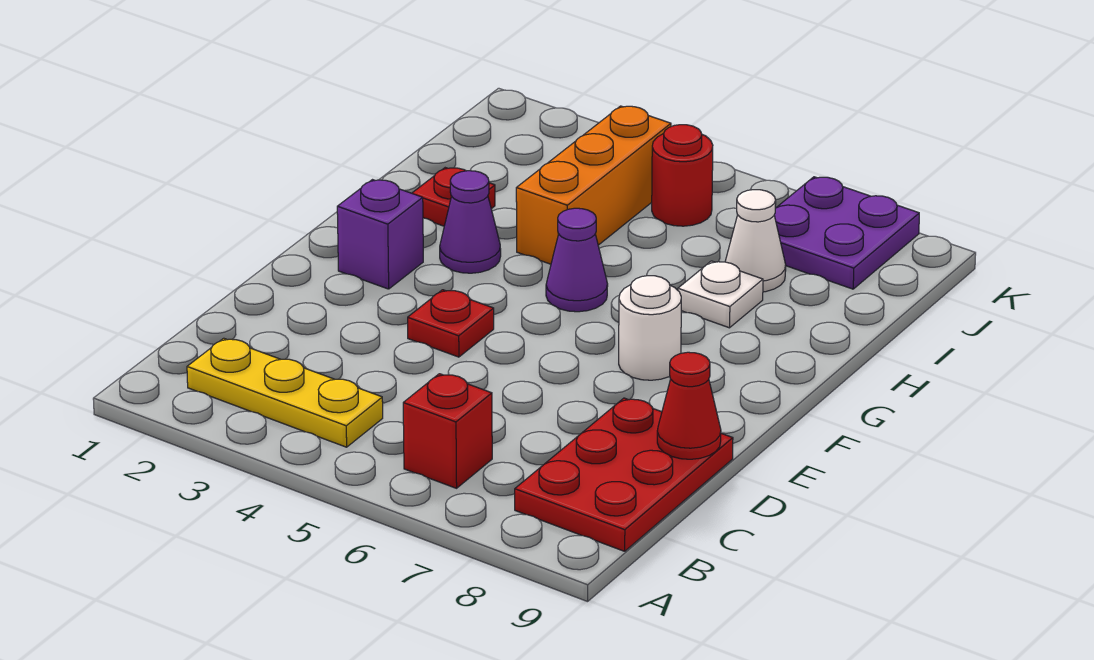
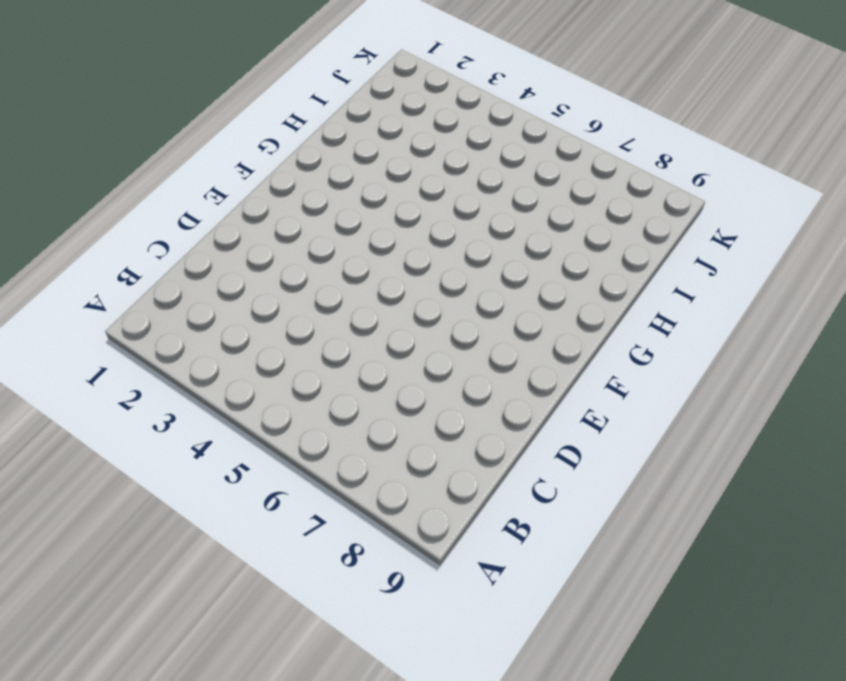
none -> yellow plate B2:B4 level 1
none -> red brick B6 level 1
none -> red plate B8:D9 level 1

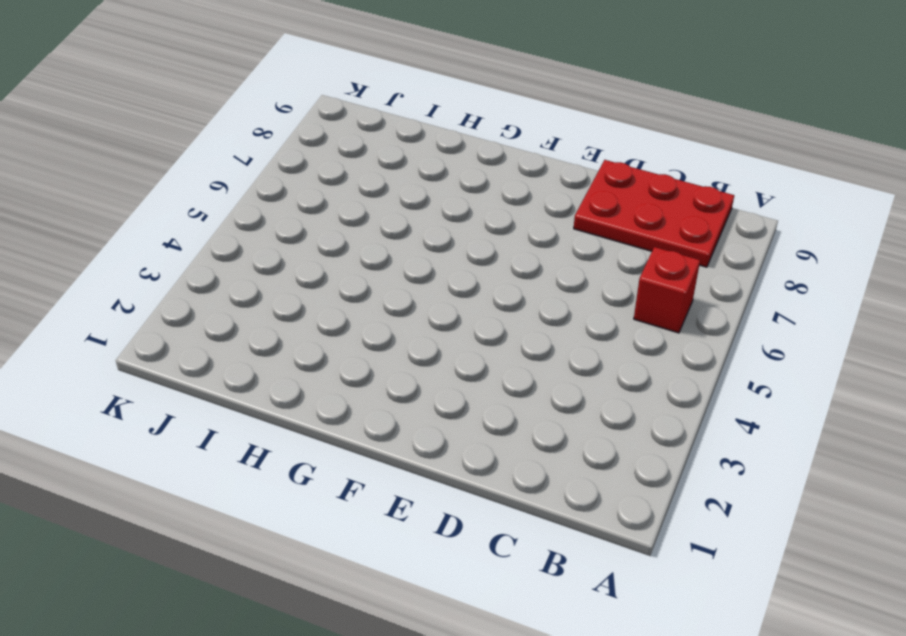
none -> yellow plate B2:B4 level 1
none -> red plate E4 level 1
none -> purple brick F2 level 1

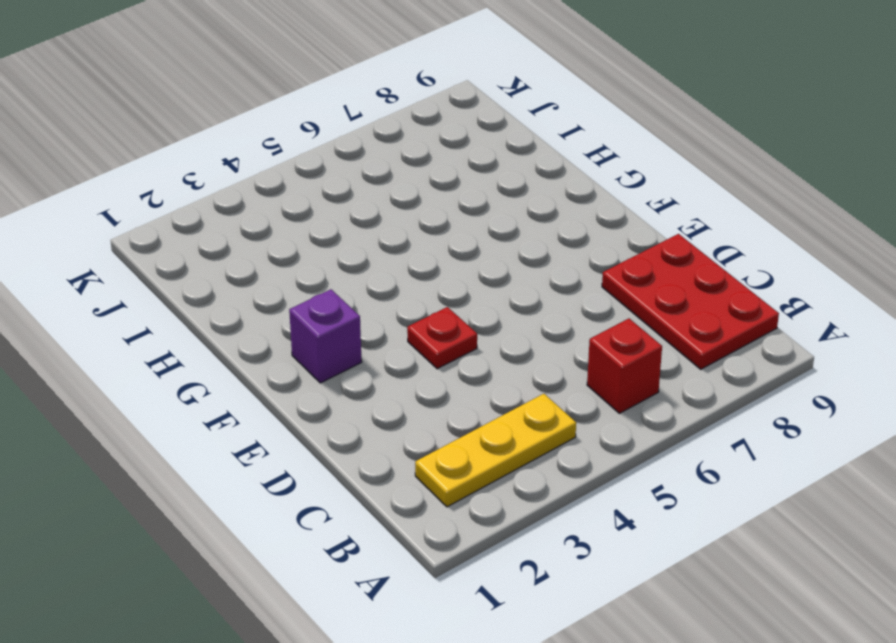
none -> white round brick F7 level 1
none -> purple cone G3 level 1
none -> purple cone G5 level 1

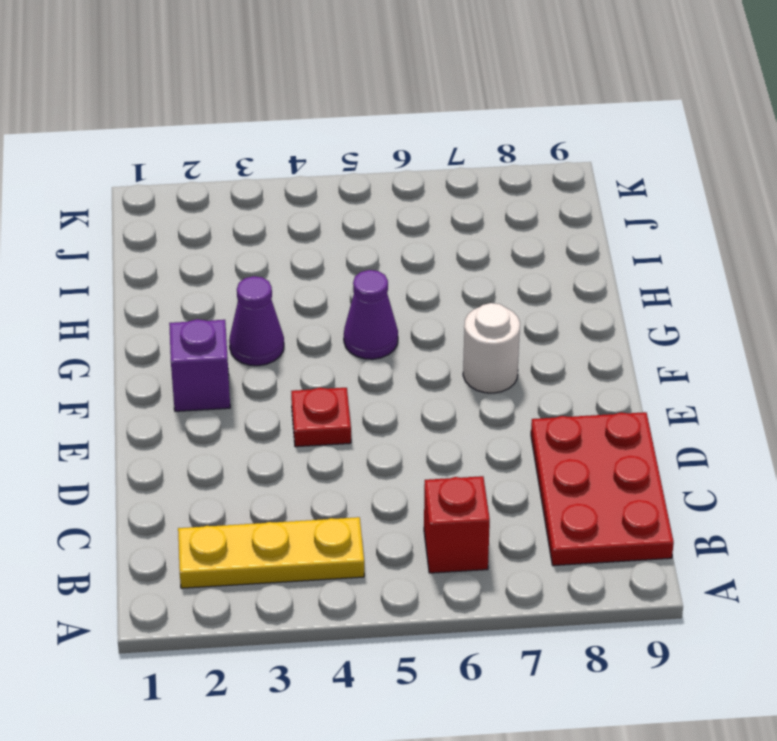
none -> red plate H2 level 1
none -> orange brick H4:J4 level 1
none -> white plate H7 level 1

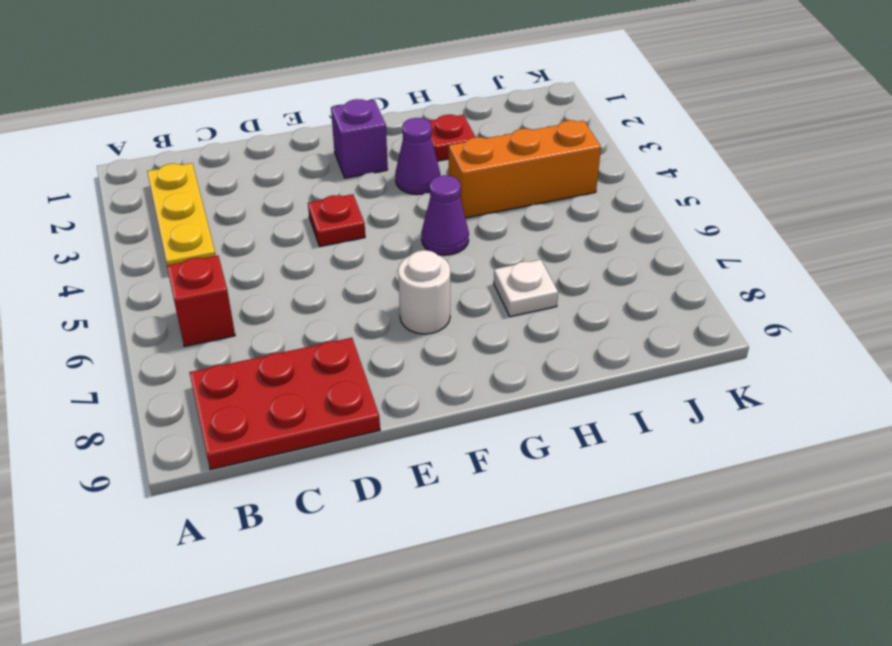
none -> white cone I7 level 1
none -> red round brick J5 level 1
none -> purple plate J7:K8 level 1

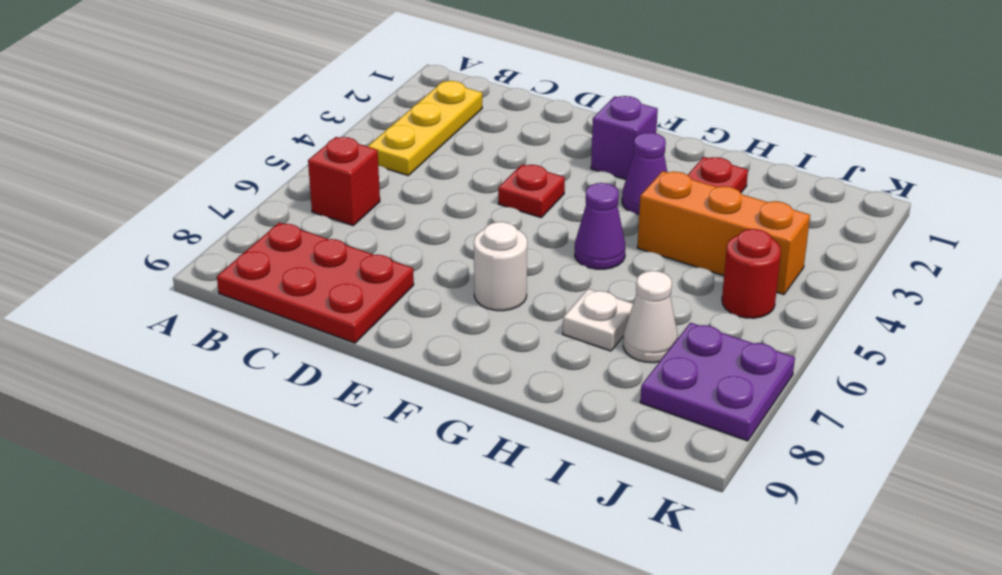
none -> red cone D9 level 2

